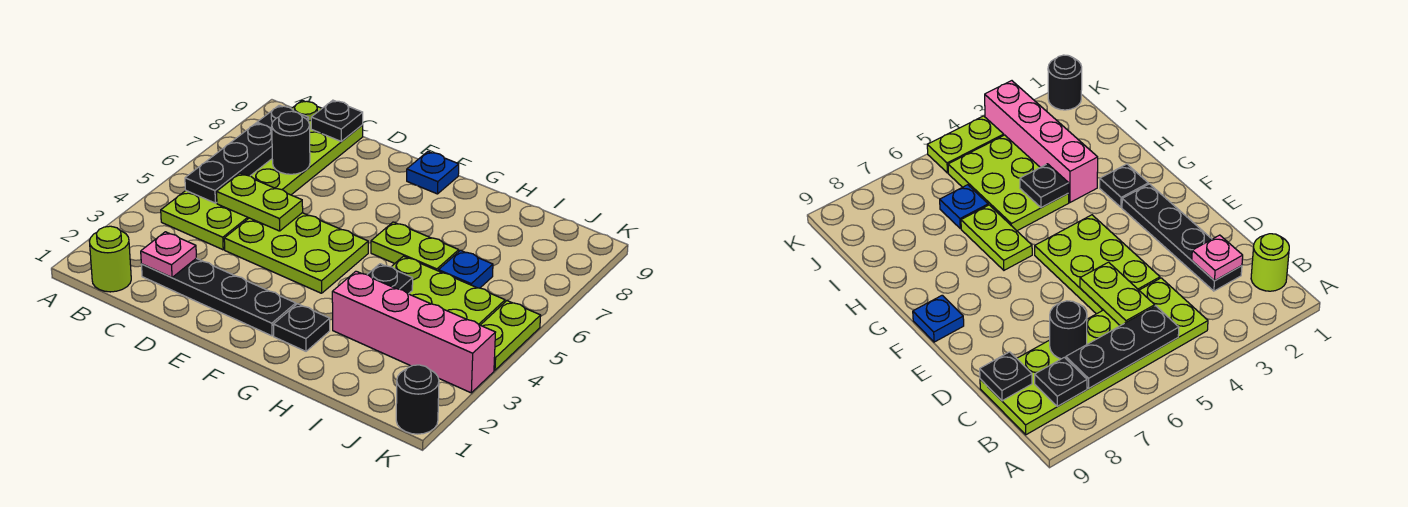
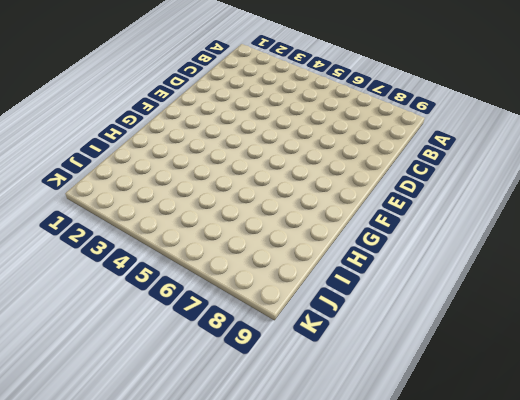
none -> lime round brick B1 level 1
none -> lime plate B4:C9 level 1
none -> black plate C2:F2 level 1

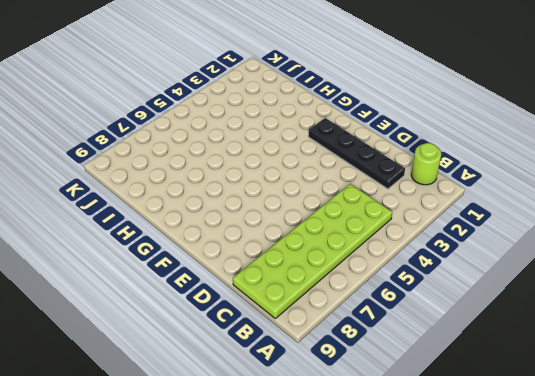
none -> lime plate D4:F5 level 1
none -> blue plate F9 level 1
none -> black plate G2 level 1

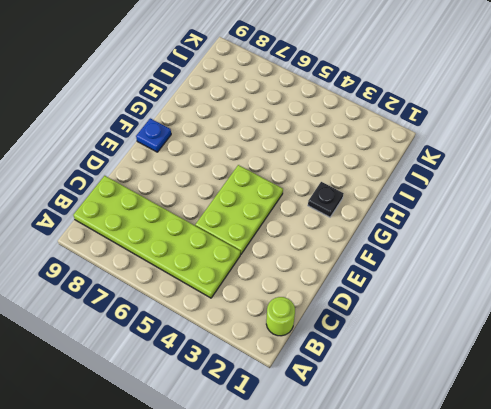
none -> black plate C2:F2 level 1
none -> lime plate G6:H6 level 1
none -> pink brick H3:K3 level 1

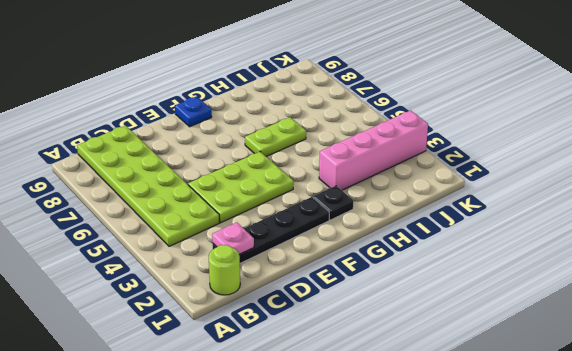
none -> lime plate H4:J5 level 1
none -> blue plate I6 level 1
none -> black round brick K1 level 1

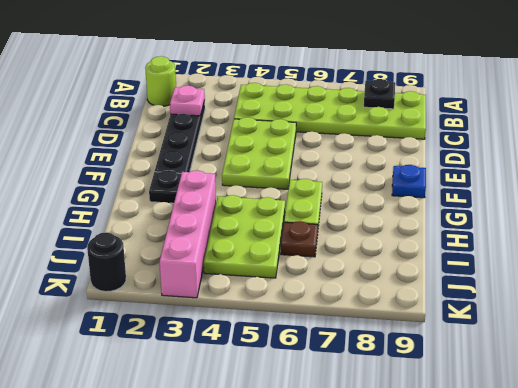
brown plate I6 level 1 -> blue plate I6 level 1
none -> lime plate K4:K5 level 1
none -> black plate B5:B7 level 2
none -> lime plate C5:D5 level 2

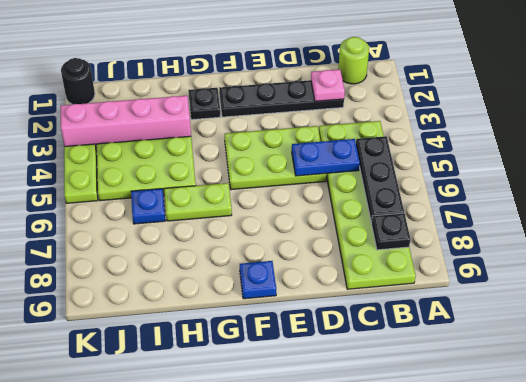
blue plate C5:D5 level 2 -> lime plate C5:D5 level 2
none -> black round brick C7 level 2
none -> black plate C9 level 2
none -> black plate H4 level 2

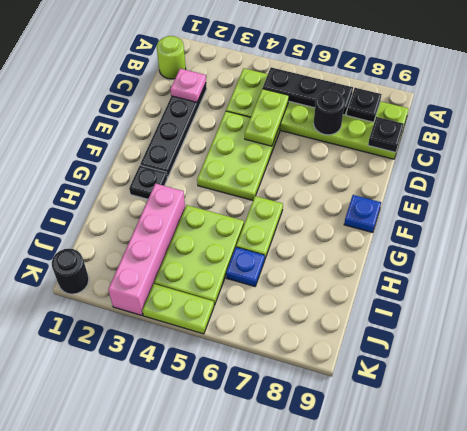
none -> black plate H4 level 2

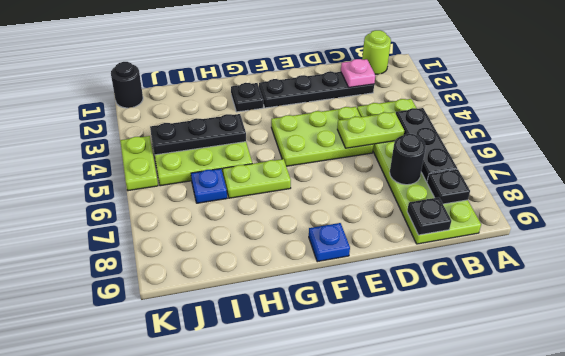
black plate H4:J4 level 2 -> black plate H4 level 2
none -> pink brick H3:K3 level 1

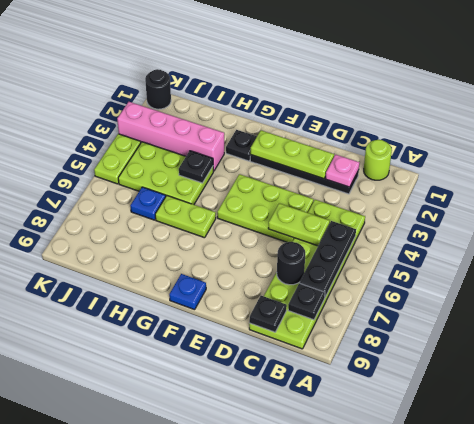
lime plate D2:F2 level 2 -> none

